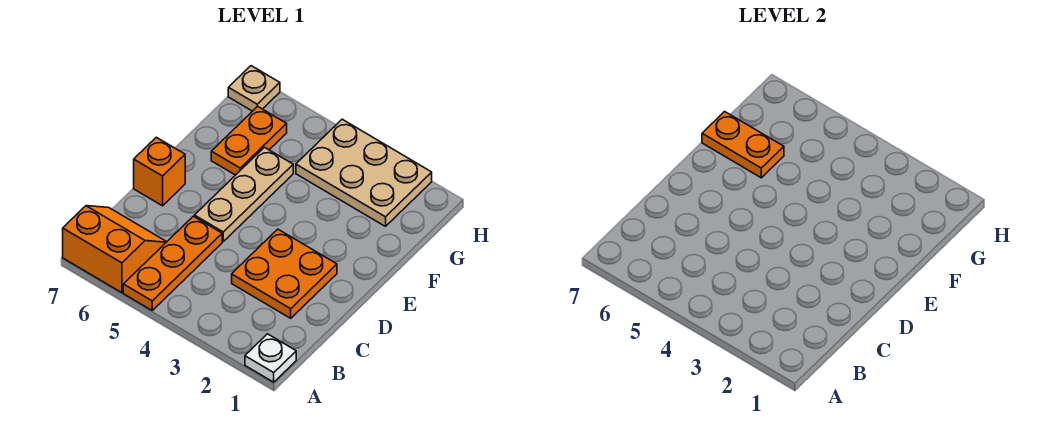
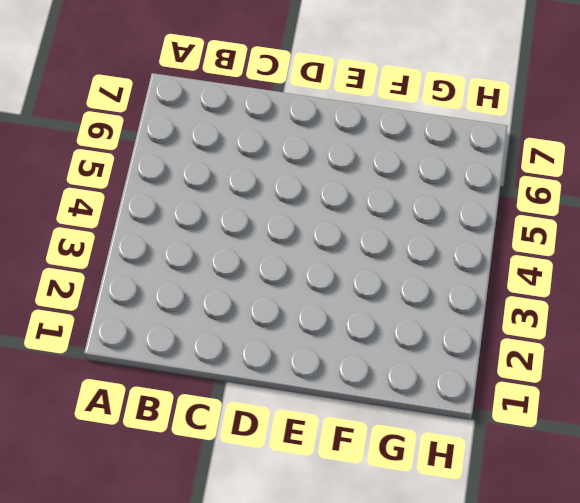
none -> white plate A1 level 1
none -> orange plate A5:C5 level 1

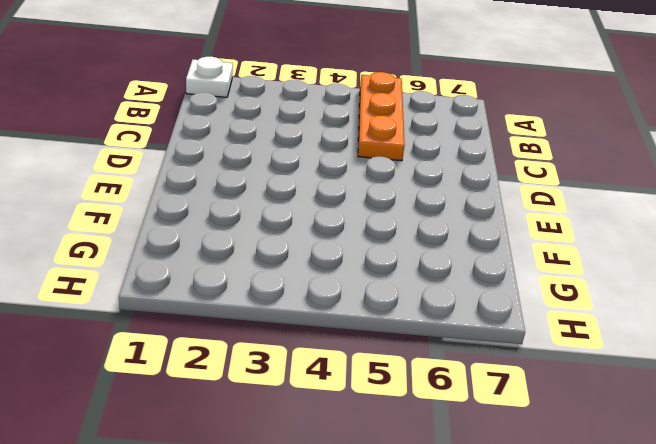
none -> orange slope A6:B7 level 1 top A
none -> orange plate C2:D3 level 1

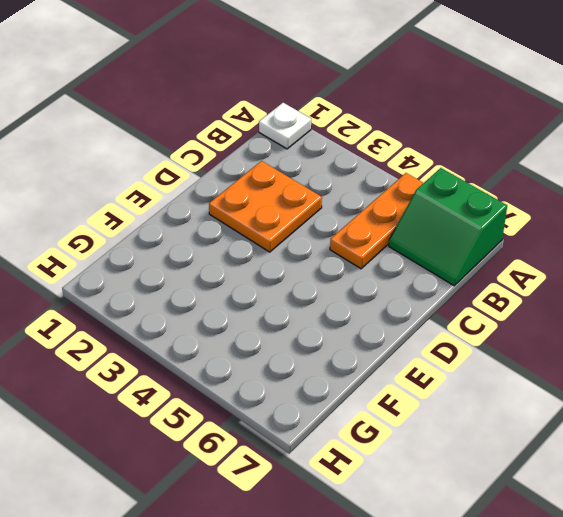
green slope A6:B7 level 1 top A -> orange slope A6:B7 level 1 top A
none -> tan plate D5:F5 level 1
none -> orange brick D7 level 1

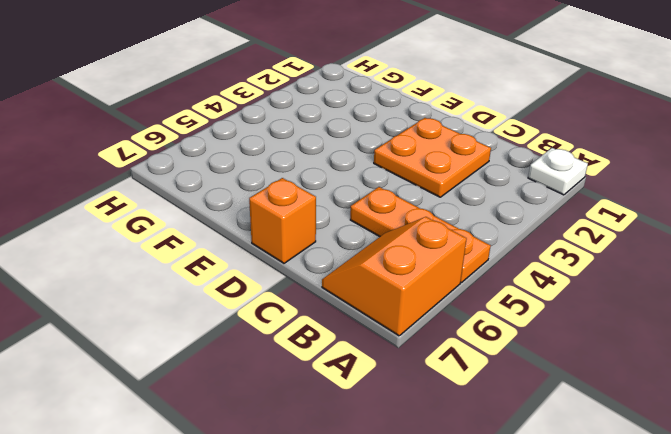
none -> tan plate D5:F5 level 1
none -> orange plate F6:G6 level 1

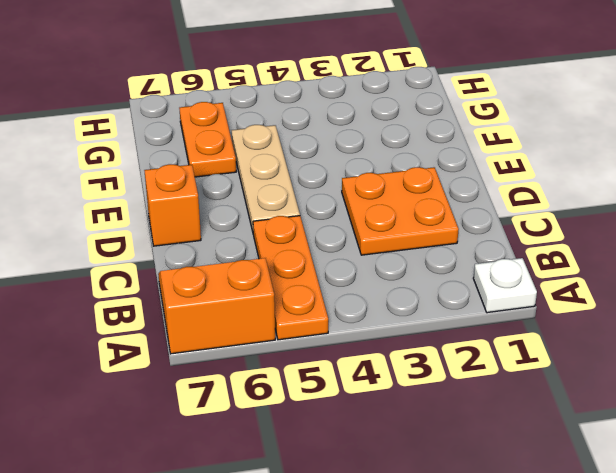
none -> tan plate G2:H4 level 1
none -> tan plate H7 level 1

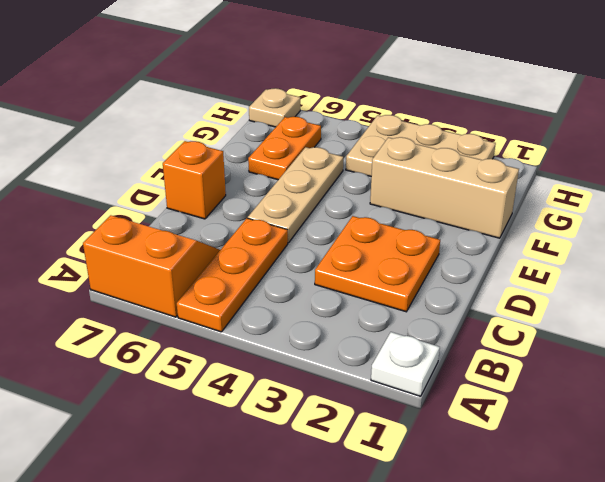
tan brick F1:F3 level 1 -> none
none -> orange plate F6:F7 level 2

